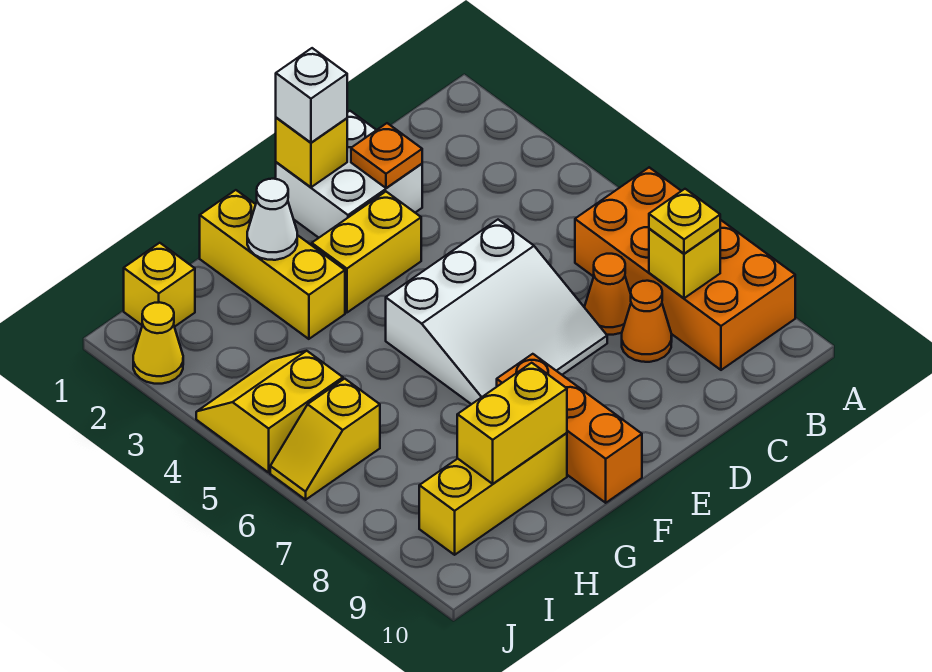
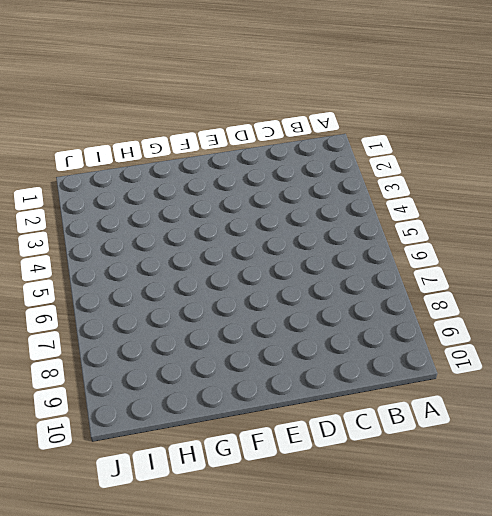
none -> orange brick A6:B9 level 1
none -> orange cone C7 level 1
none -> orange cone C8 level 1

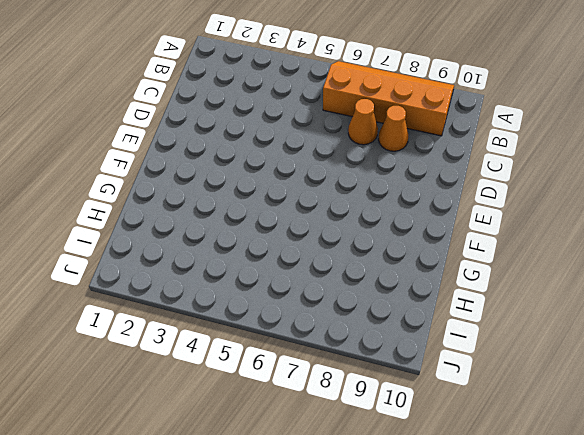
orange slope A6:B9 level 1 top B -> orange brick A6:B9 level 1
none -> white brick D1:E2 level 1
none -> white slope D5:F7 level 1 top 5
none -> yellow brick E3:F3 level 1

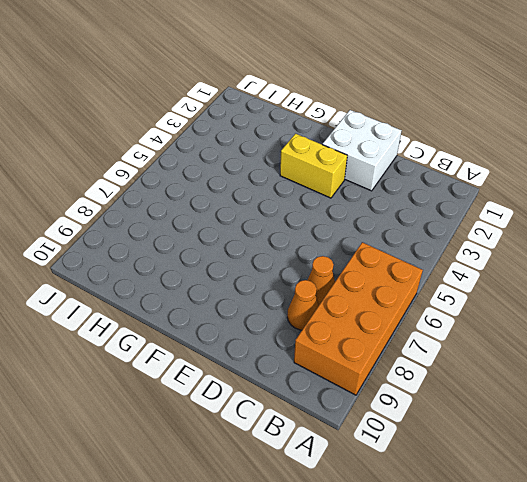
none -> white slope D5:F7 level 1 top 5
none -> orange brick F8:F10 level 1
none -> yellow brick G1:G3 level 1

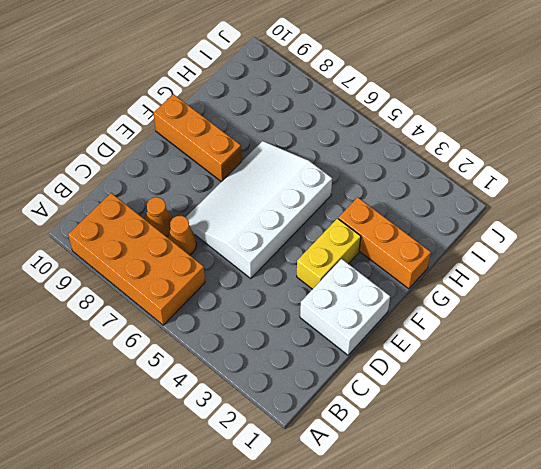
white slope D5:G7 level 1 top 5 -> white slope D5:F7 level 1 top 5
orange brick G1:G3 level 1 -> yellow brick G1:G3 level 1
none -> yellow brick G9:I9 level 1
none -> yellow brick I1 level 1
none -> yellow slope I4:J5 level 1 top 5

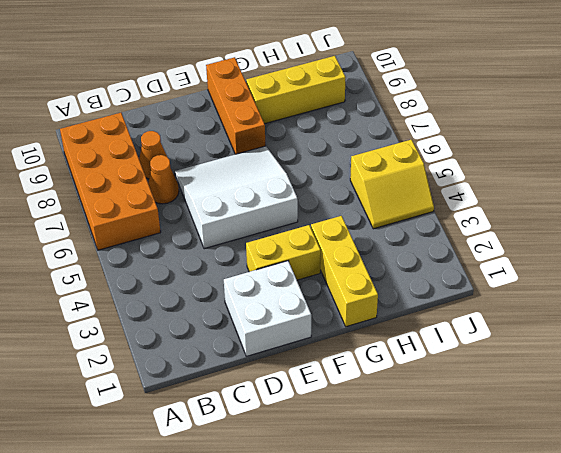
none -> yellow brick I1 level 1
none -> yellow slope I6:J6 level 1 top I
none -> yellow cone J2 level 1

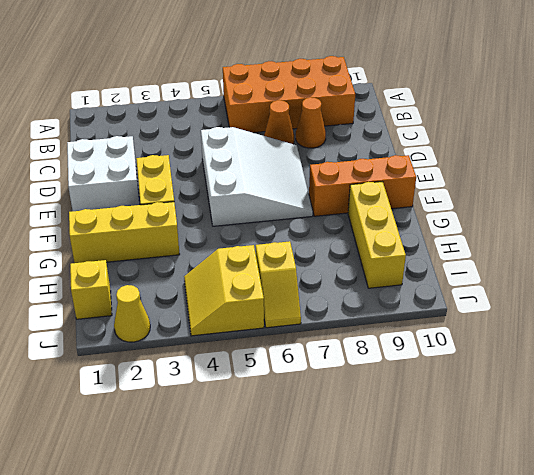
none -> yellow brick B8 level 2
none -> orange plate D2 level 2
none -> yellow brick E1 level 2

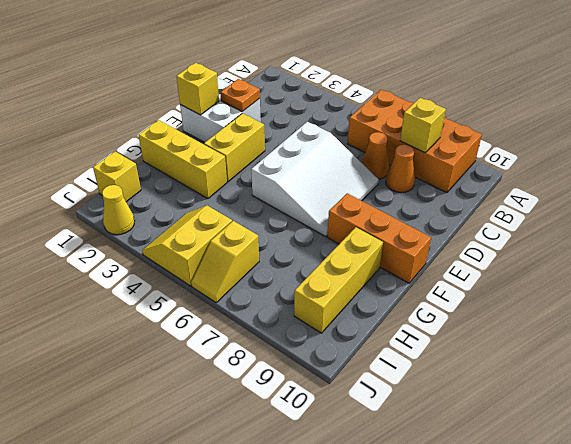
none -> white cone G2 level 2
none -> yellow brick G9:H9 level 2
none -> yellow plate B8 level 3

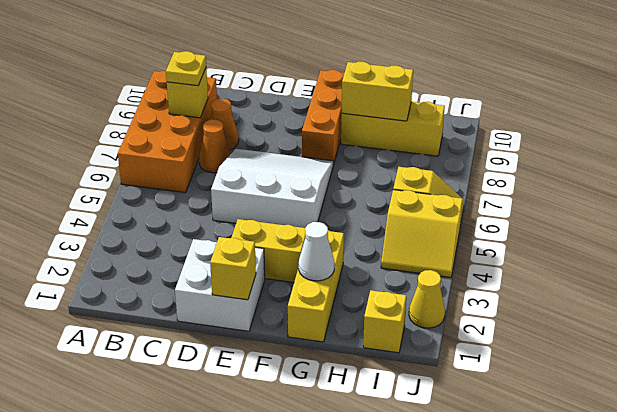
none -> orange plate D2 level 2
none -> white brick E1 level 3

